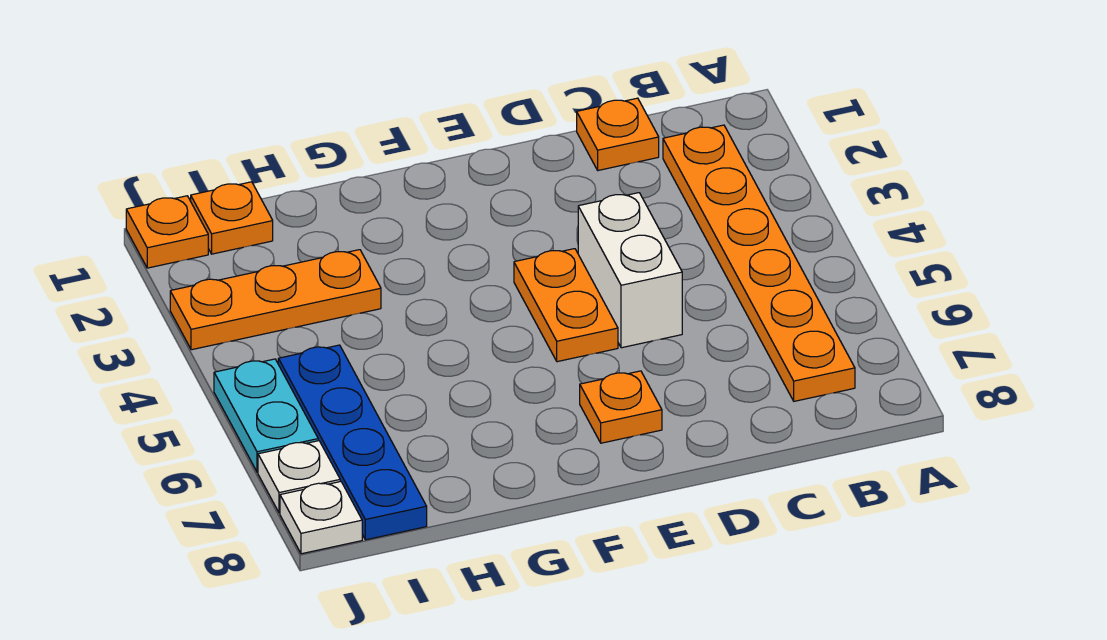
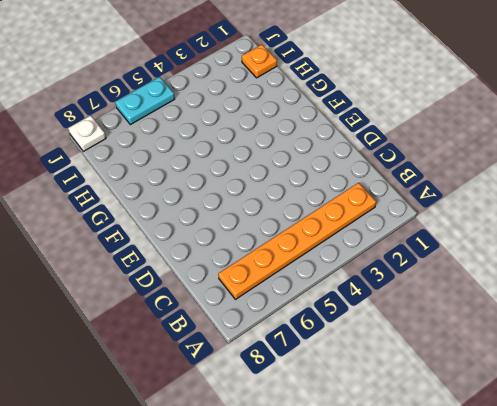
none -> orange plate C1 level 1
none -> white brick D4:D5 level 1
none -> orange plate E4:E5 level 1

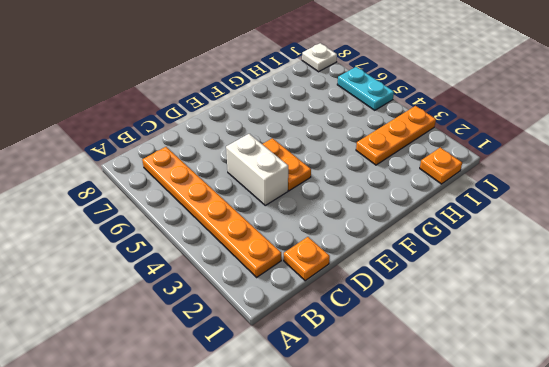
none -> orange plate E7 level 1
none -> blue plate I5:I8 level 1
none -> orange plate J1 level 1

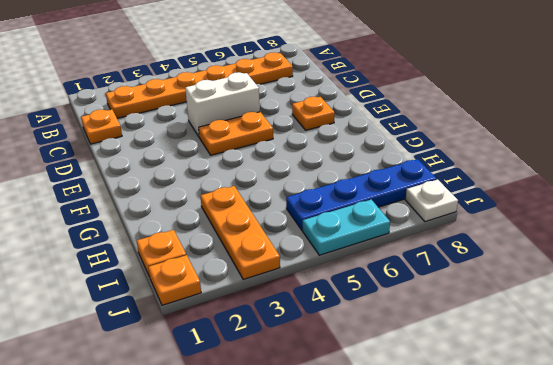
none -> white plate J7 level 1

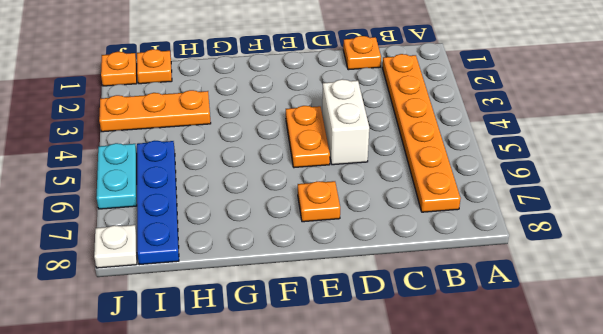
none -> white plate J7 level 1

